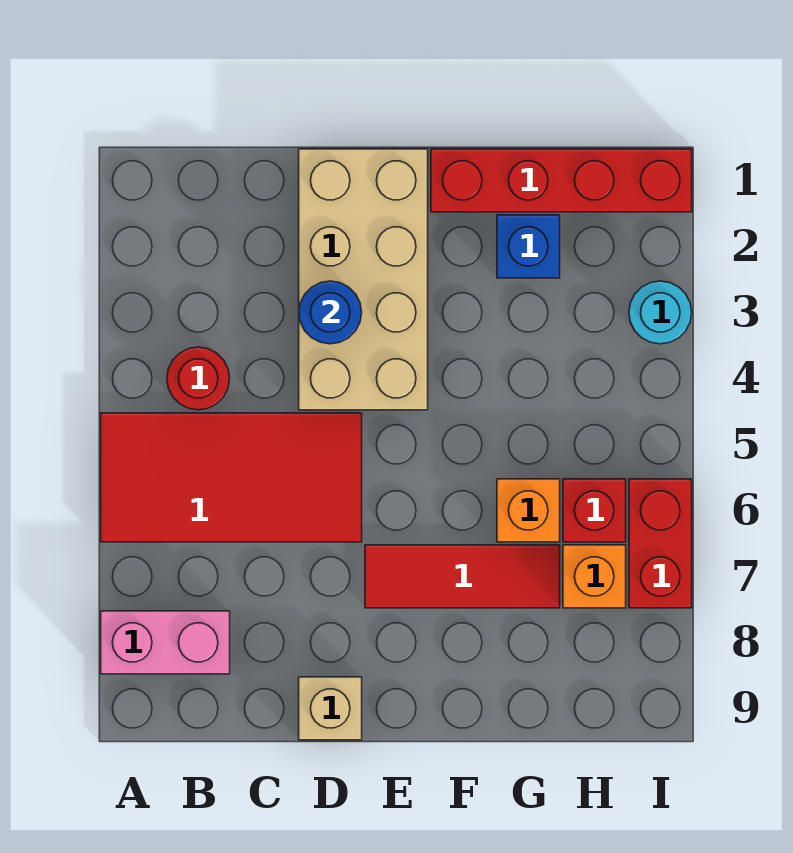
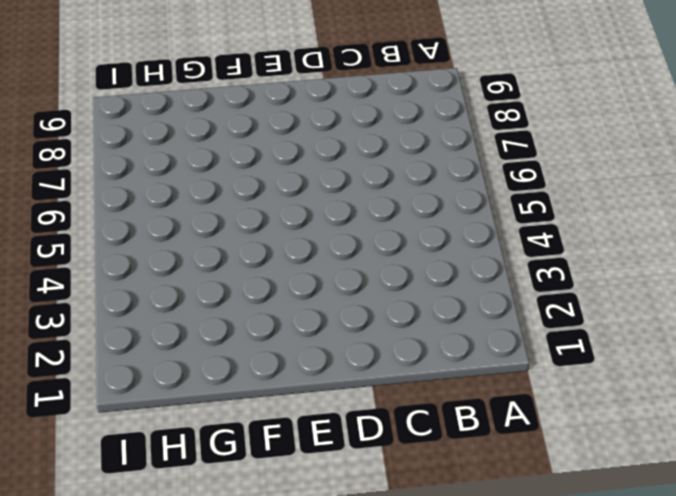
none -> red tile A5:D6 level 1
none -> pink brick A8:B8 level 1
none -> red round brick B4 level 1

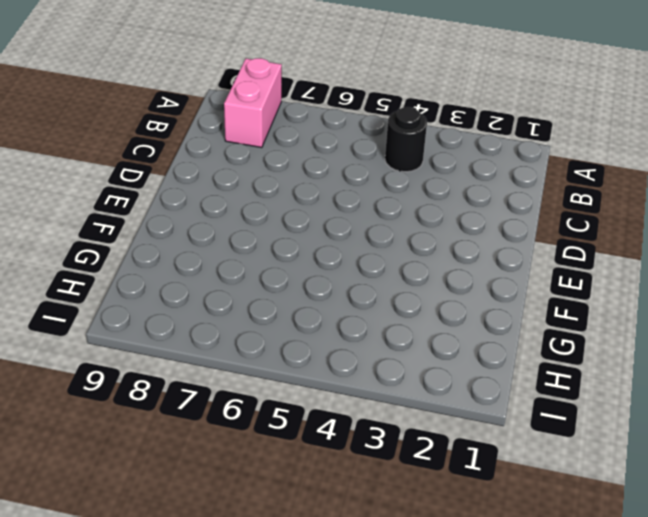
black round brick B4 level 1 -> red round brick B4 level 1
none -> red tile A5:D6 level 1
none -> tan brick D1:E4 level 1
none -> tan brick D9 level 1

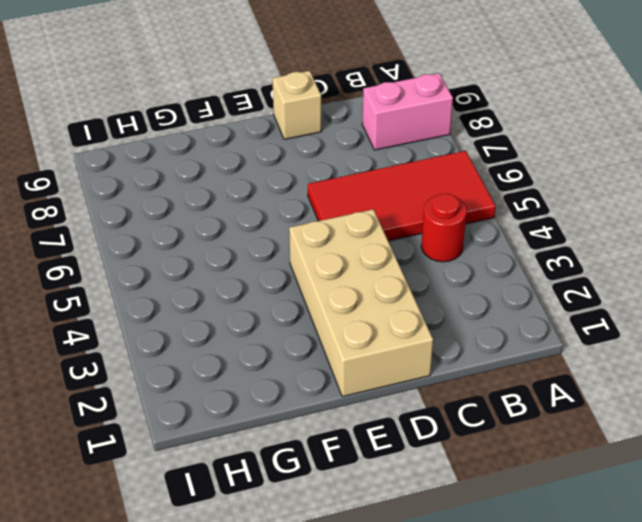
none -> red tile E7:G7 level 1
none -> red brick F1:I1 level 1
none -> blue brick G2 level 1

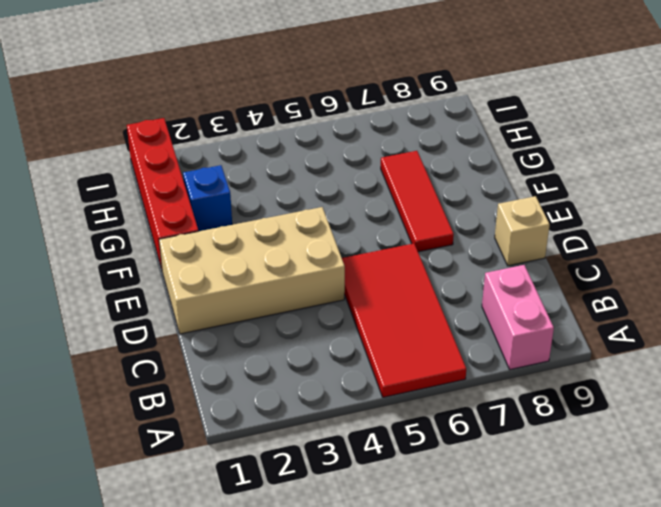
none -> red round brick B4 level 1
none -> orange brick G6 level 1
none -> red brick H6 level 1

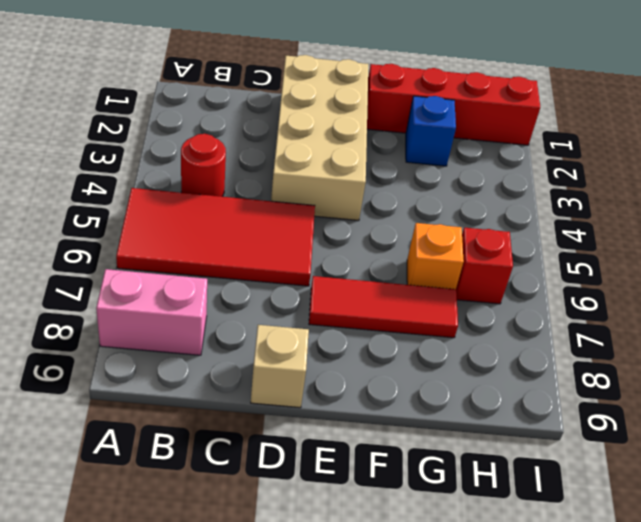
none -> orange brick H7 level 1
none -> cyan round brick I3 level 1
none -> red brick I6:I7 level 1

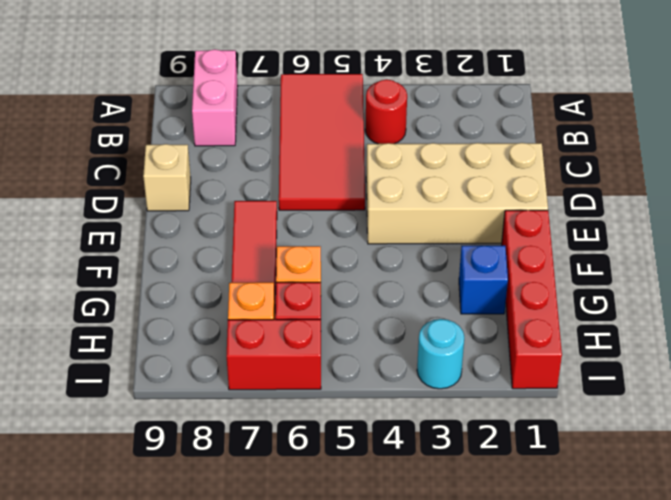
none -> blue round brick D3 level 2

